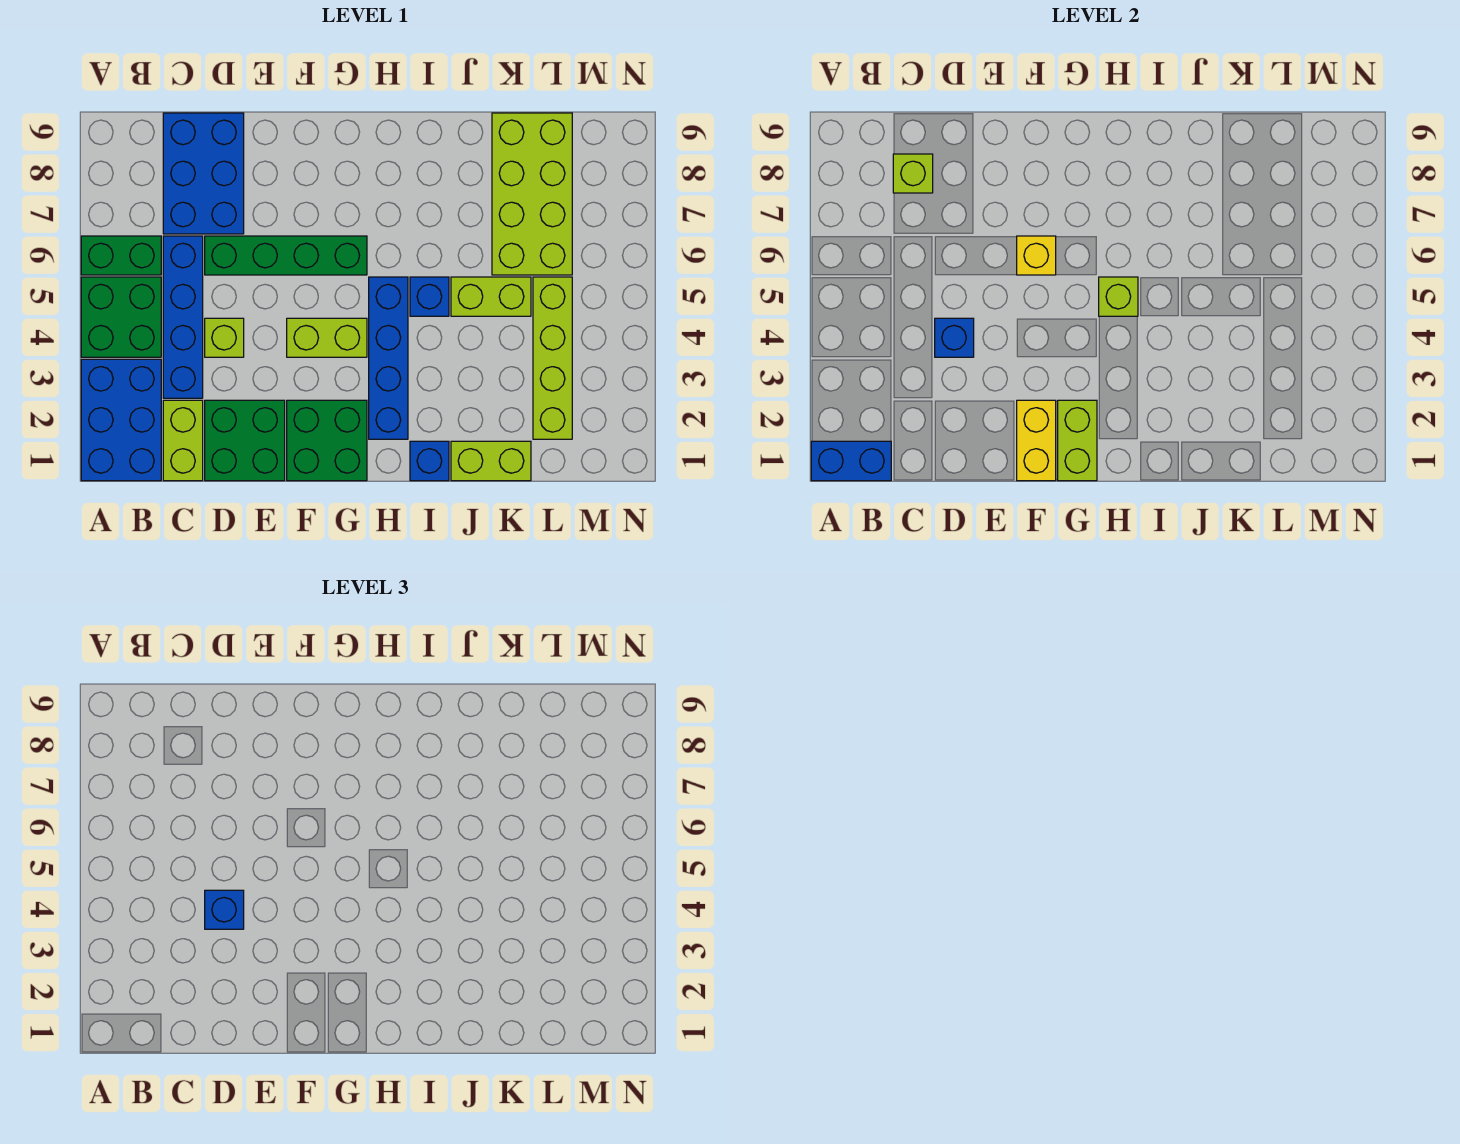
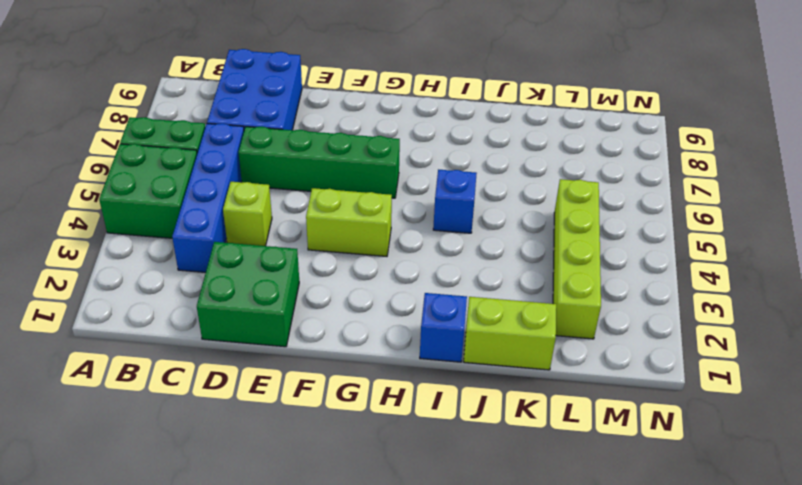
none -> blue brick A1:B3 level 1
none -> lime brick C1:C2 level 1
none -> green brick F1:G2 level 1

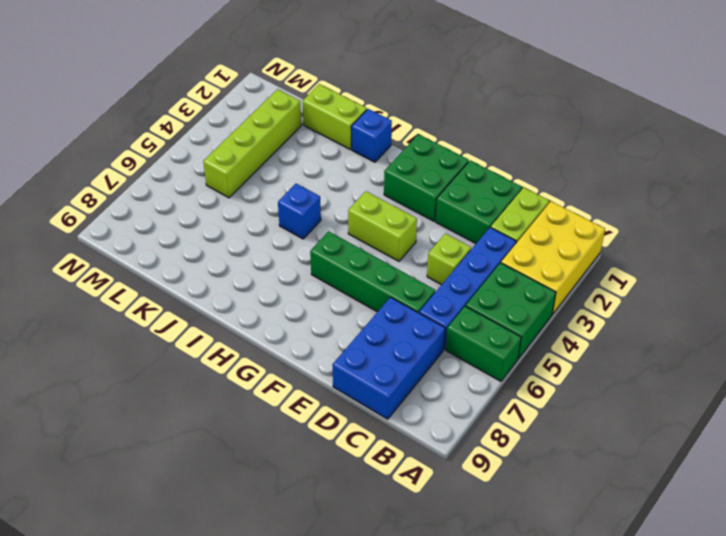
yellow brick A1:B3 level 1 -> blue brick A1:B3 level 1
none -> blue brick H2:H5 level 1
none -> lime brick J5:K5 level 1
none -> lime brick K6:L9 level 1

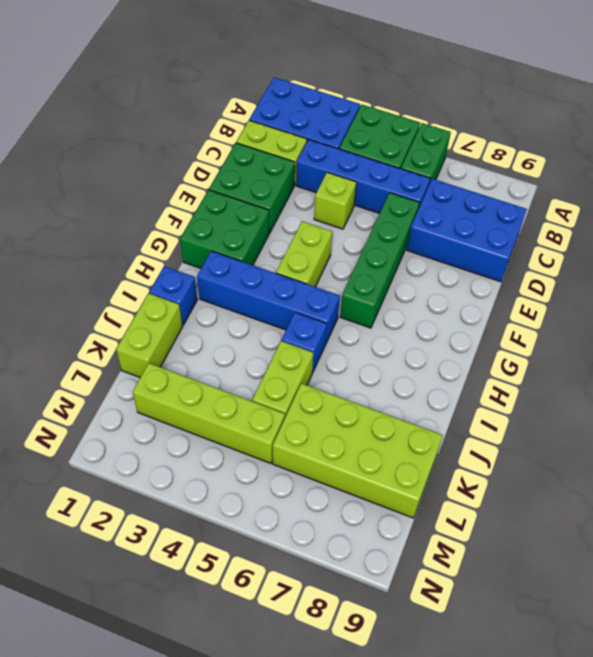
none -> blue brick A1:B1 level 2
none -> lime brick C8 level 2
none -> blue brick D4 level 2

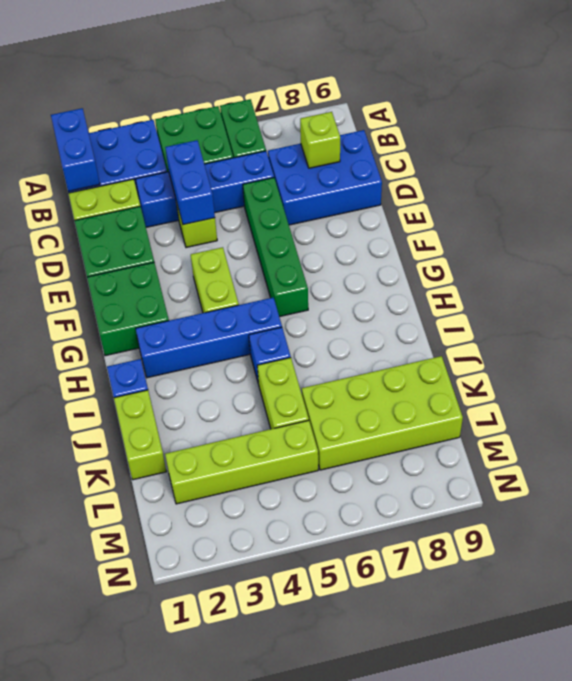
blue brick C4:D4 level 2 -> blue brick D4 level 2
none -> yellow brick F1:F2 level 2
none -> yellow brick F6 level 2
none -> lime brick G1:G2 level 2

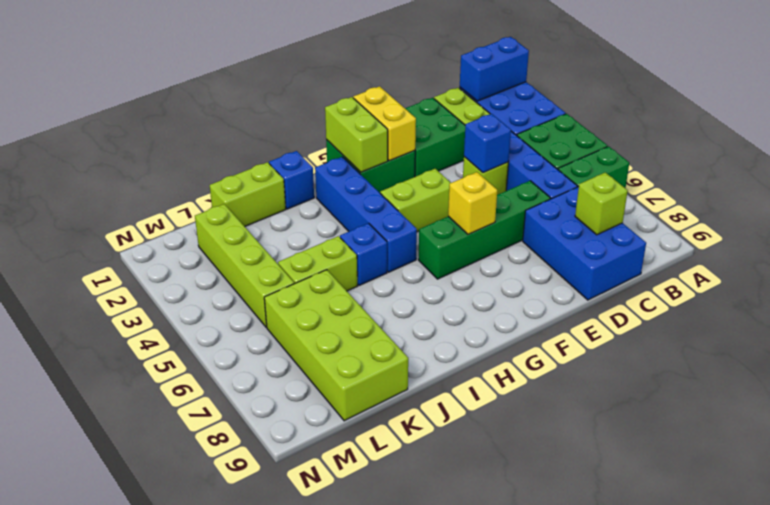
none -> lime brick H5 level 2
none -> blue brick D4 level 3

